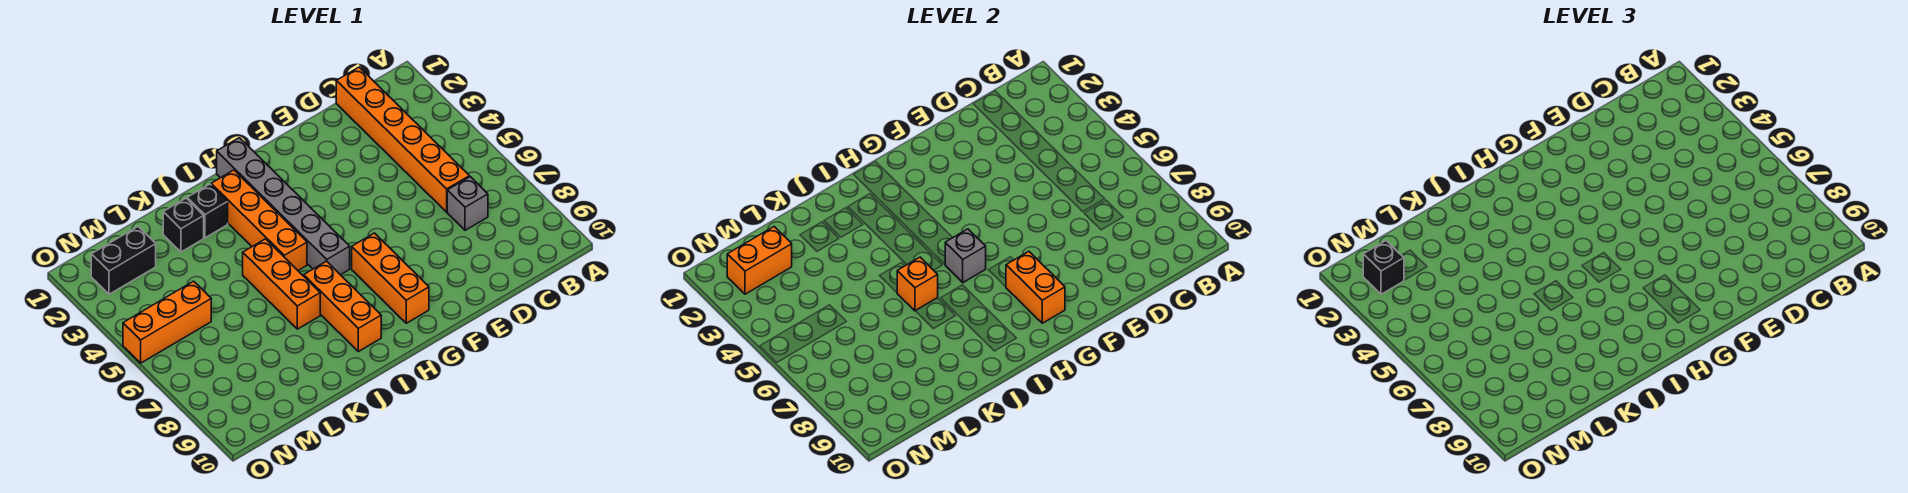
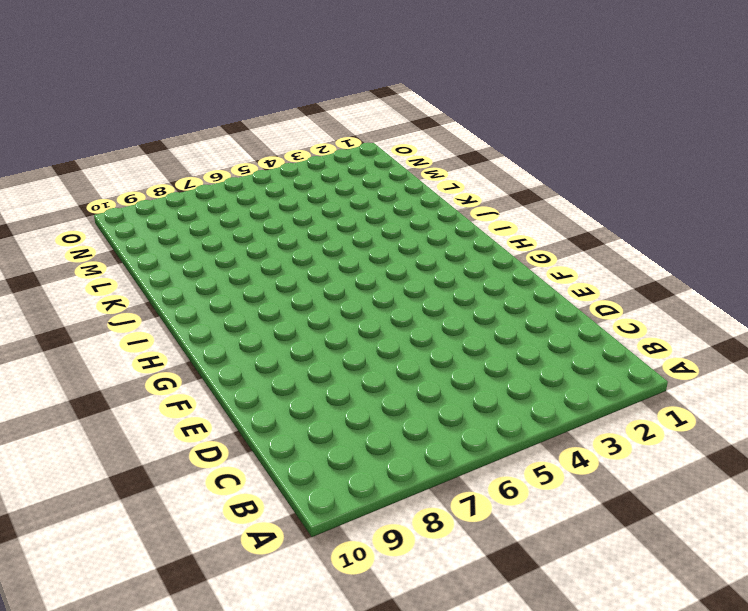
none -> orange brick C1:C6 level 1
none -> grey brick C7 level 1
none -> orange brick G7:G9 level 1

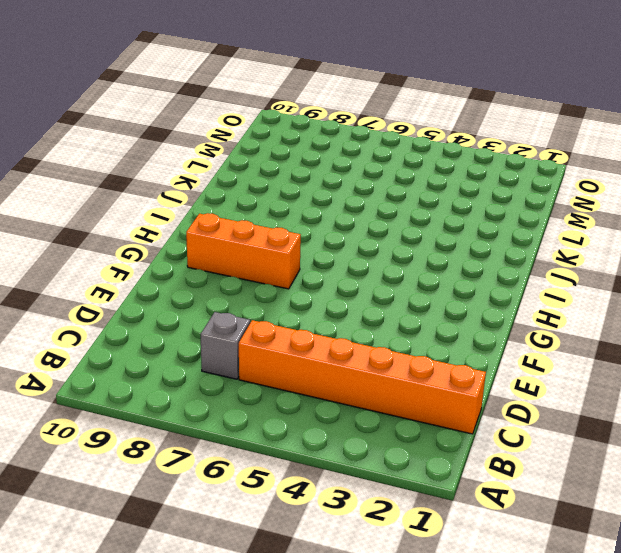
none -> grey brick H1:H6 level 1
none -> orange brick I2:I5 level 1
none -> orange brick I7:I9 level 1

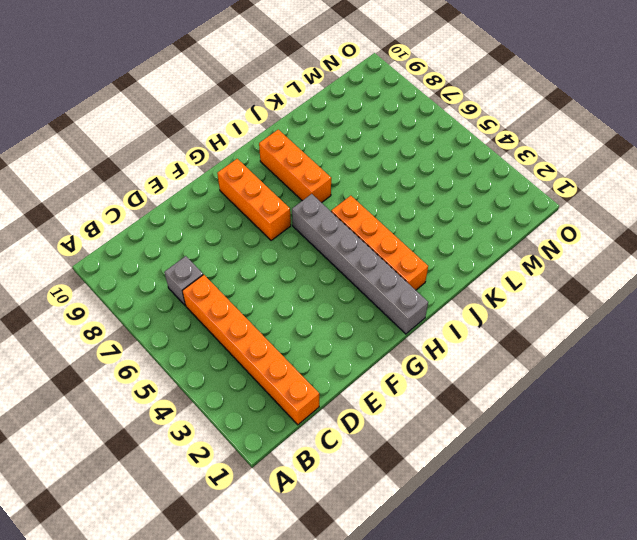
none -> black brick J2 level 1
none -> orange brick J5:J7 level 1
none -> black brick K2 level 1

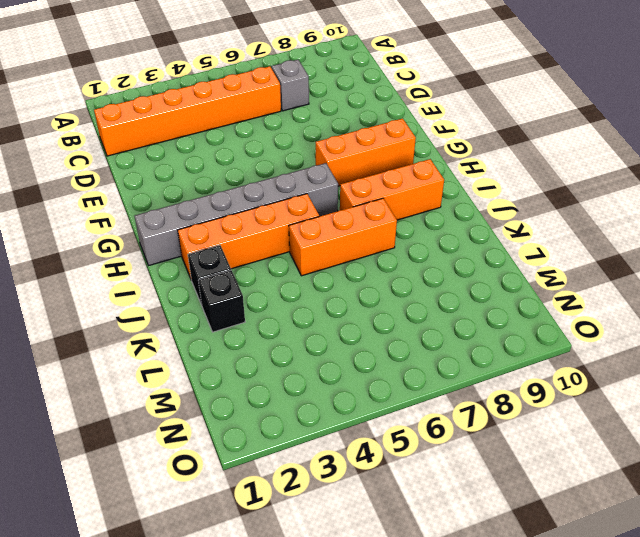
none -> black brick M2:N2 level 1
none -> orange brick M5:O5 level 1
none -> orange brick G8:G9 level 2

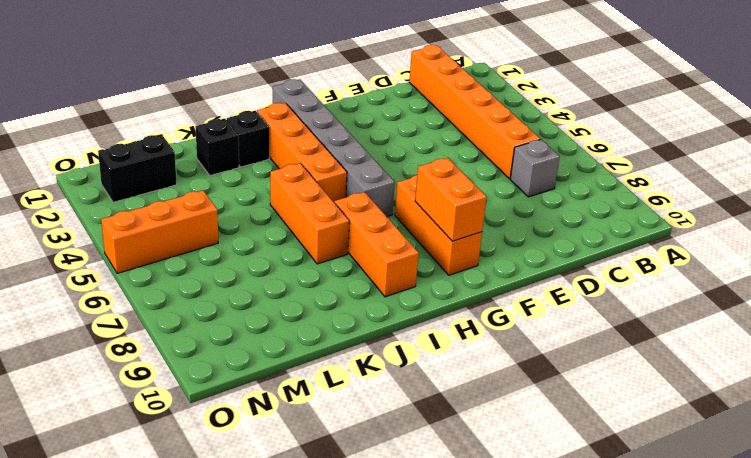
none -> grey brick H6 level 2
none -> orange brick J6 level 2
none -> orange brick M2:N2 level 2

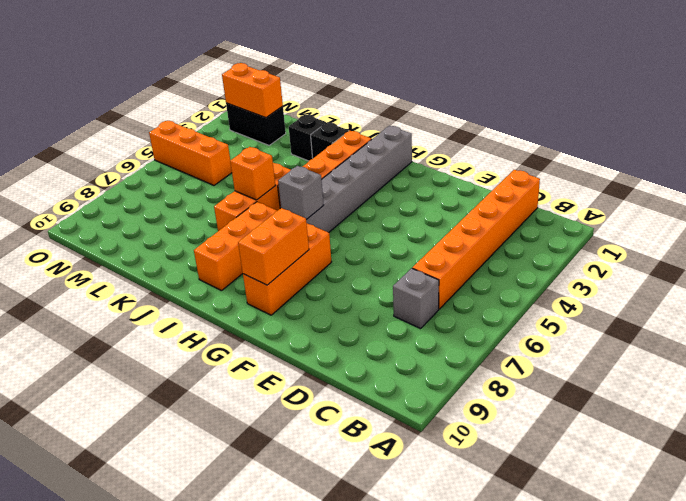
none -> black brick N2 level 3

